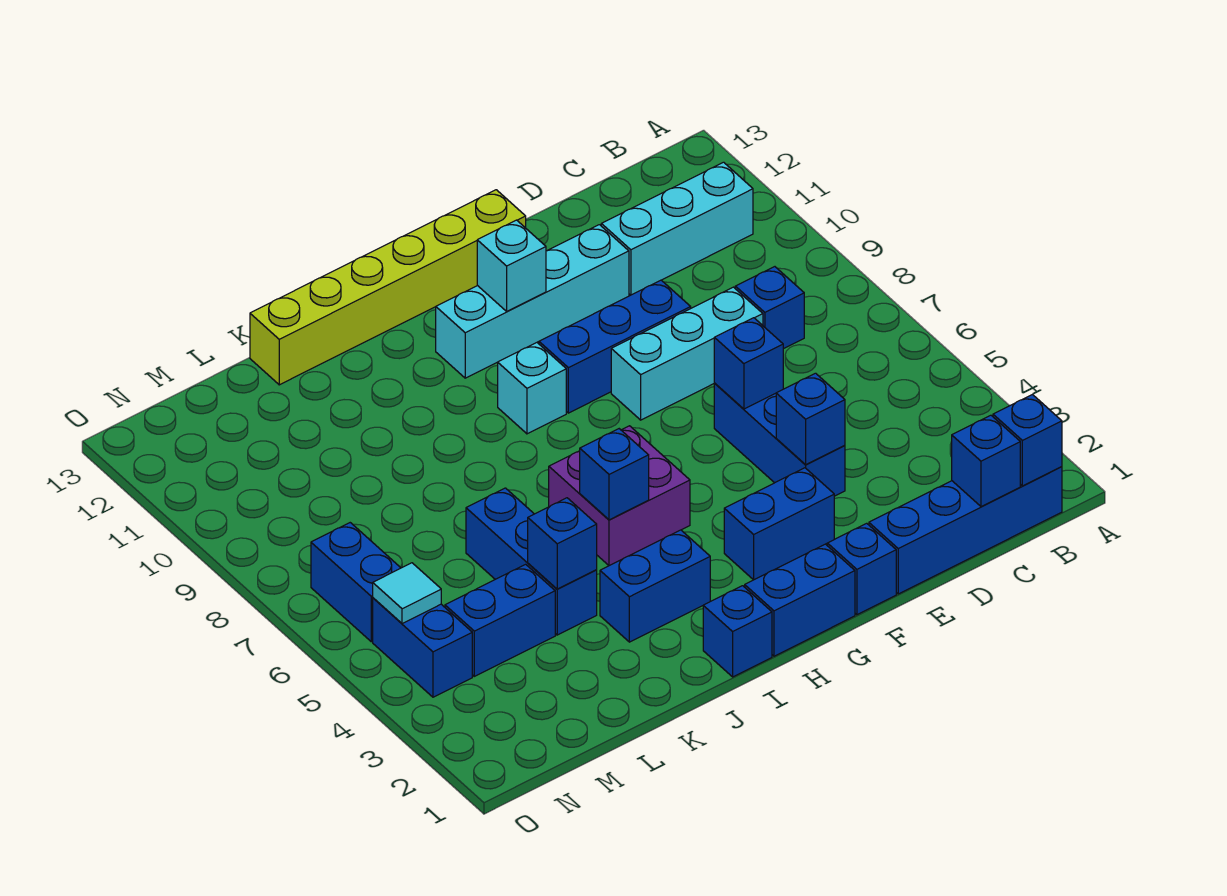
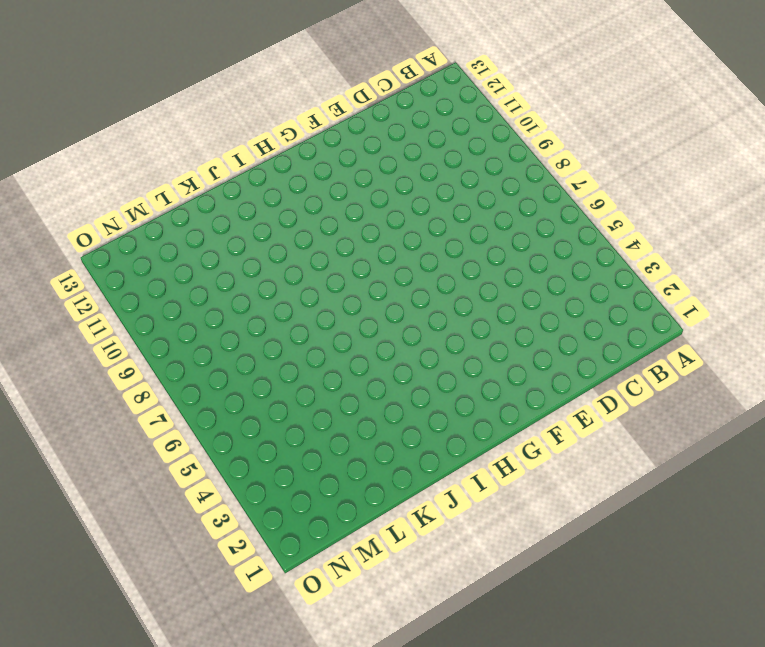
none -> blue brick B1:E1 level 1
none -> cyan brick B11:D11 level 1
none -> blue brick C8 level 1

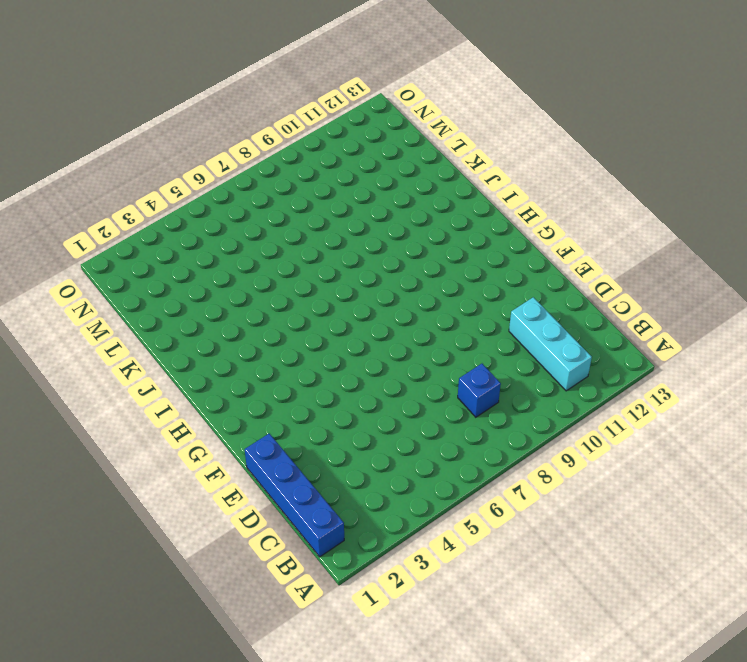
none -> cyan brick D8:F8 level 1
none -> blue brick E4:E6 level 1
none -> blue brick E9:G9 level 1

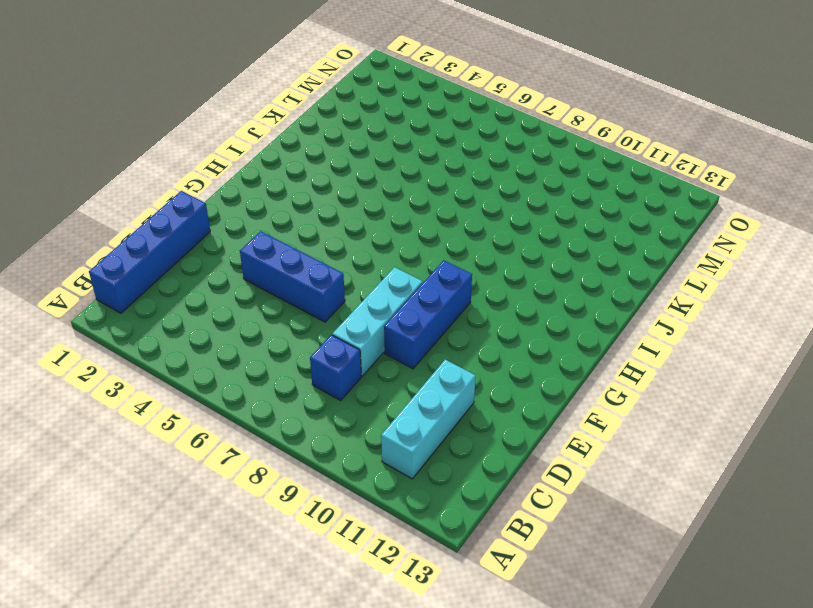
none -> cyan brick E11:H11 level 1
none -> blue brick F1 level 1
none -> blue brick F3:G3 level 1

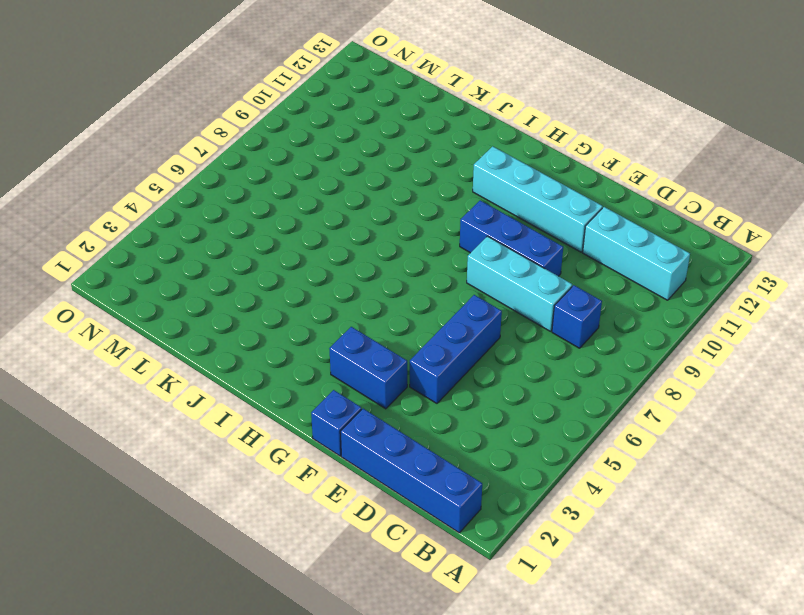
none -> lime brick F13:K13 level 1
none -> blue brick G1:H1 level 1
none -> purple brick H5:I6 level 1

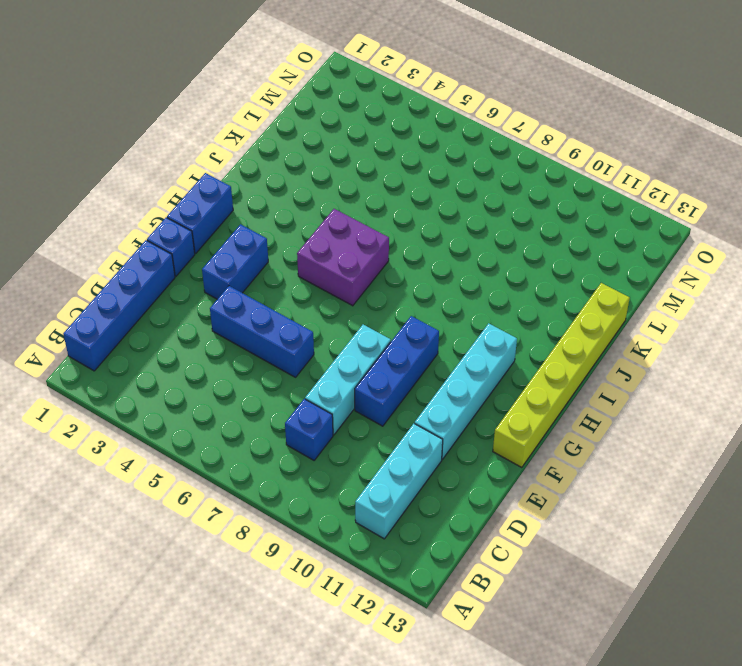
none -> cyan brick H9 level 1
none -> blue brick I1 level 1
none -> blue brick I3:J3 level 1

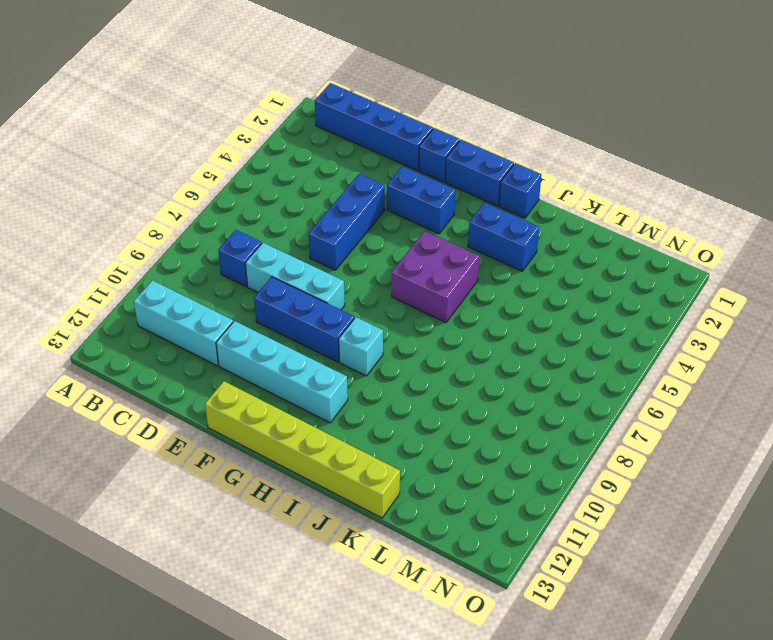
none -> blue brick K4:K6 level 1
none -> blue brick L4:M4 level 1
none -> blue brick N4:N5 level 1

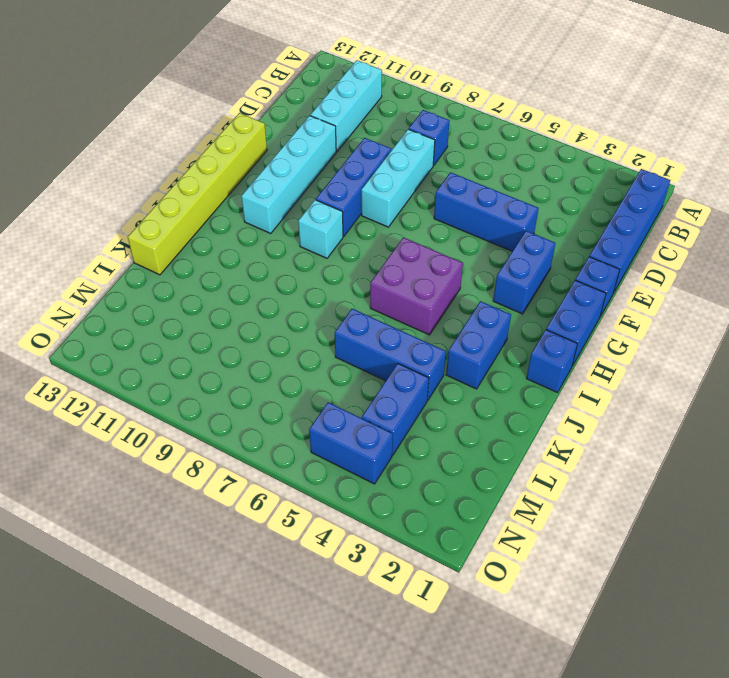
none -> blue brick N6:N7 level 1
none -> blue brick B1 level 2
none -> blue brick C1 level 2

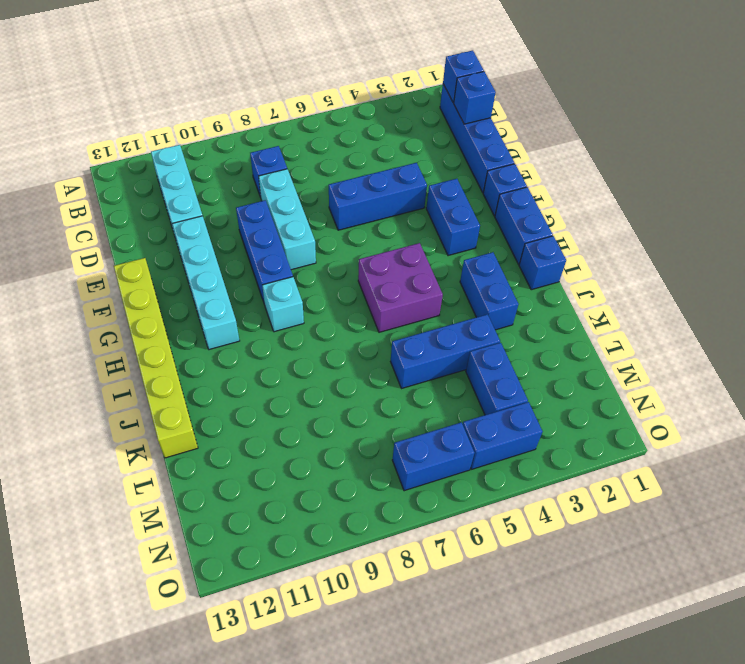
none -> blue brick E4 level 2
none -> blue brick E6 level 2
none -> cyan brick G11 level 2

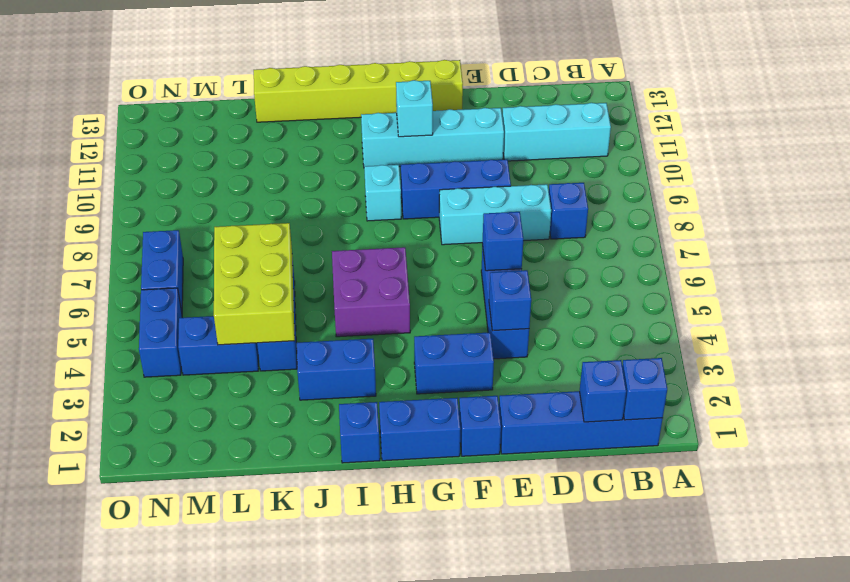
lime brick K4:L6 level 2 -> blue brick K4 level 2
none -> blue brick I5 level 2
none -> cyan tile N5 level 2

